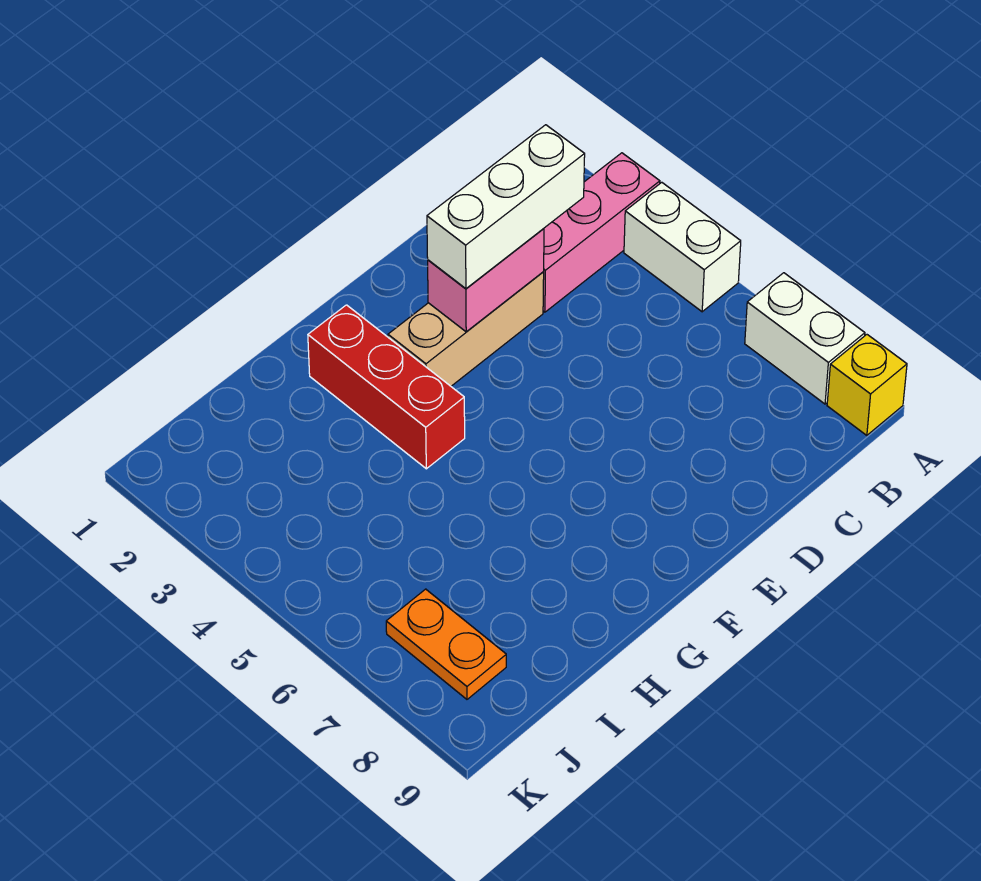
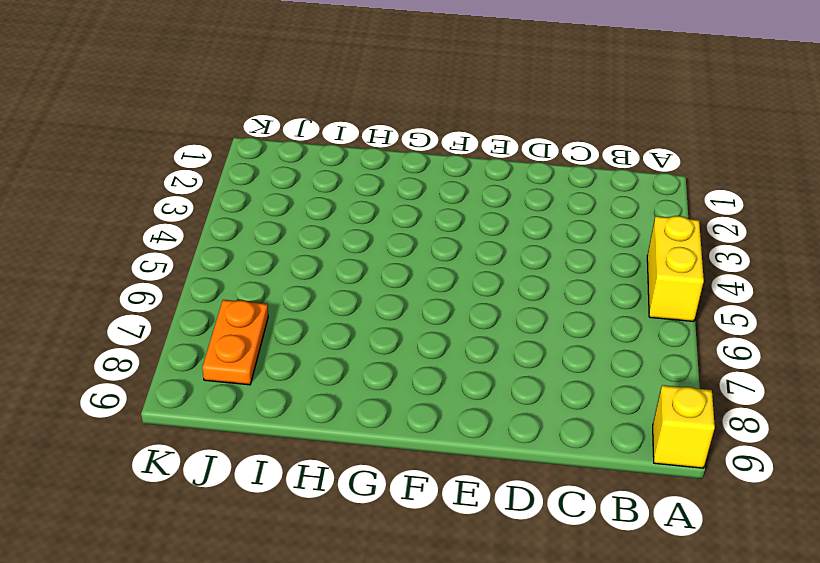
yellow brick A4:A5 level 1 -> white brick A4:A5 level 1
none -> pink brick A3:C3 level 1
none -> white brick A7:A8 level 1

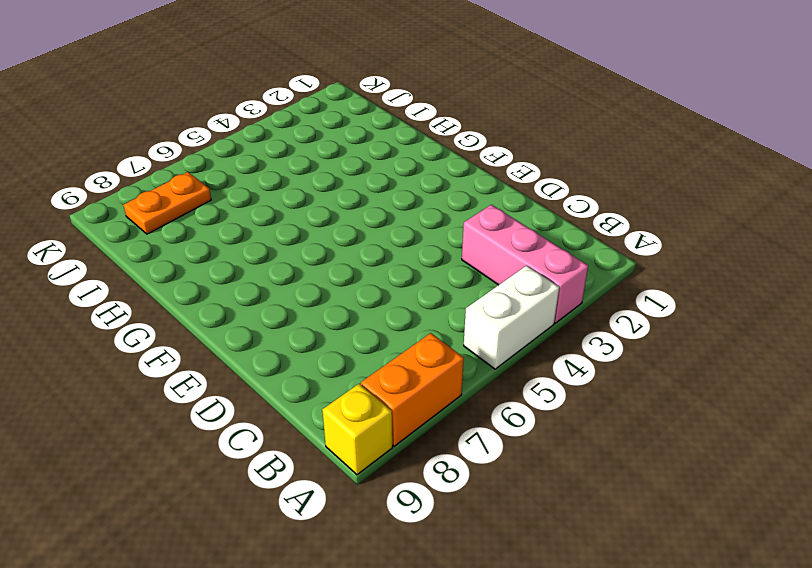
orange brick A7:A8 level 1 -> white brick A7:A8 level 1
none -> tan brick D3:F3 level 1
none -> red brick G2:G4 level 1

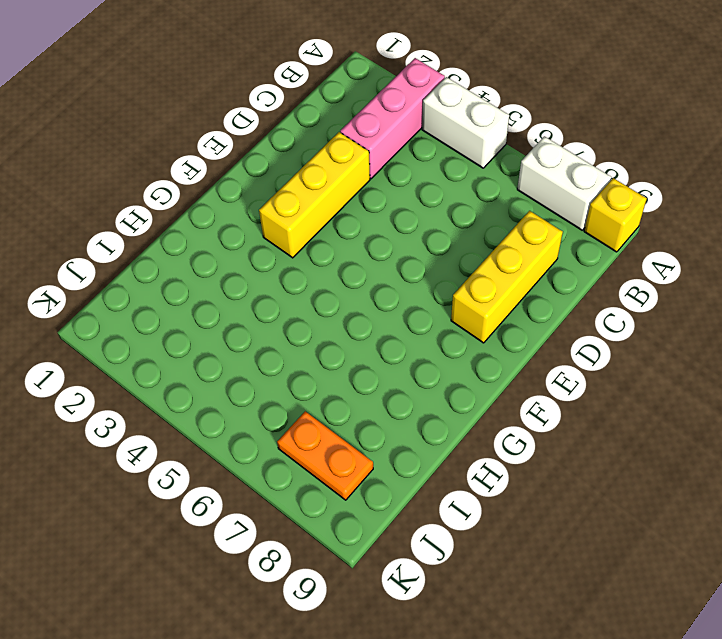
yellow brick C8:E8 level 1 -> none
yellow brick D3:F3 level 1 -> tan brick D3:F3 level 1
none -> red brick G2:G4 level 1
none -> pink brick D3:E3 level 2

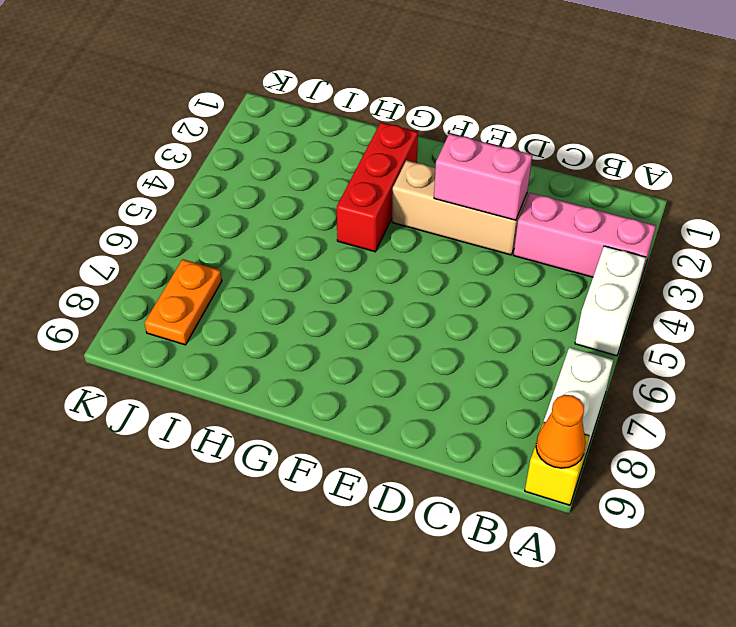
orange cone A9 level 2 -> none
none -> white brick C3:E3 level 3

